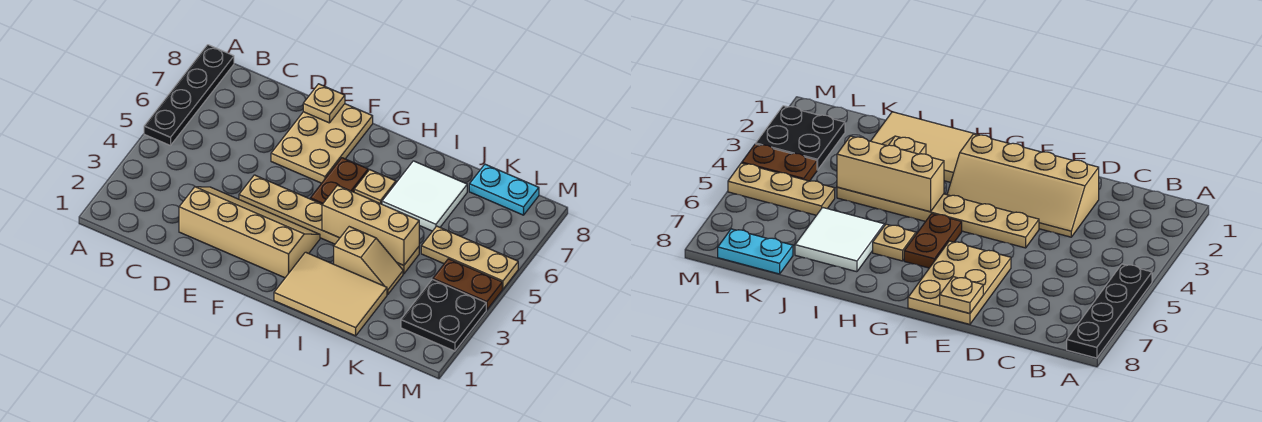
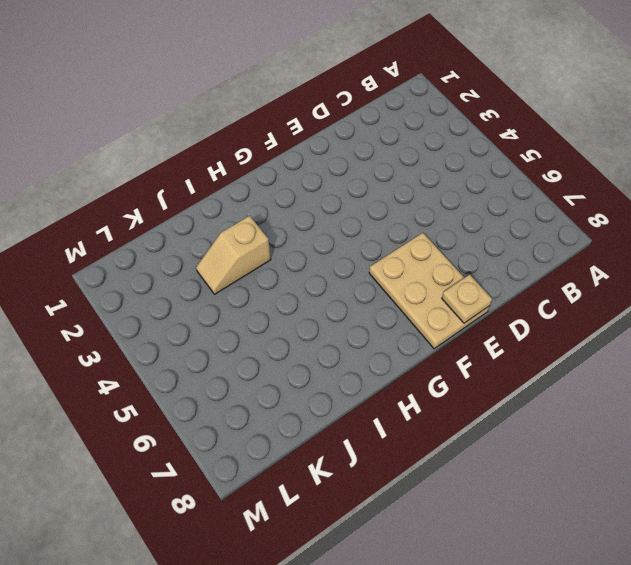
none -> black plate A5:A8 level 1
none -> tan slope D2:G3 level 1 top 2
none -> tan plate E4:J4 level 1

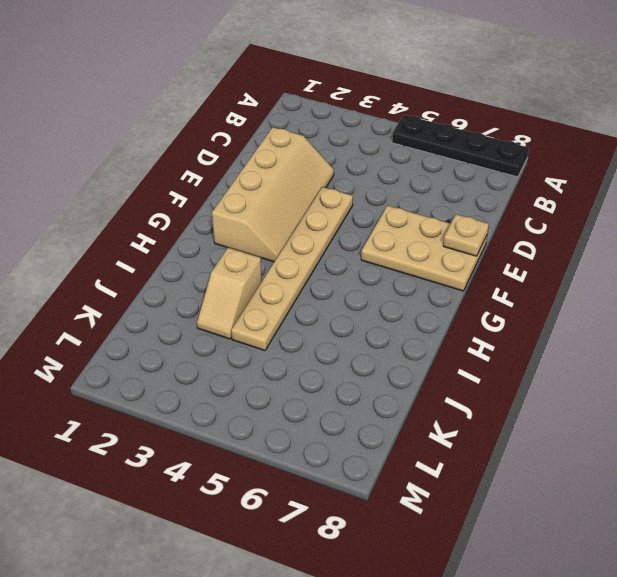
none -> brown plate G5:G6 level 1
none -> tan tile H1:J2 level 1
none -> tan plate H6 level 1

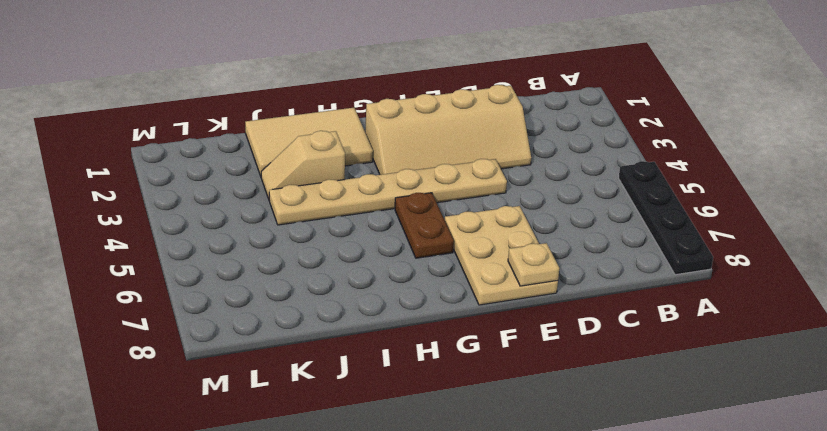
none -> tan plate H6 level 1
none -> white tile I6:J7 level 1
none -> tan plate K5:M5 level 1

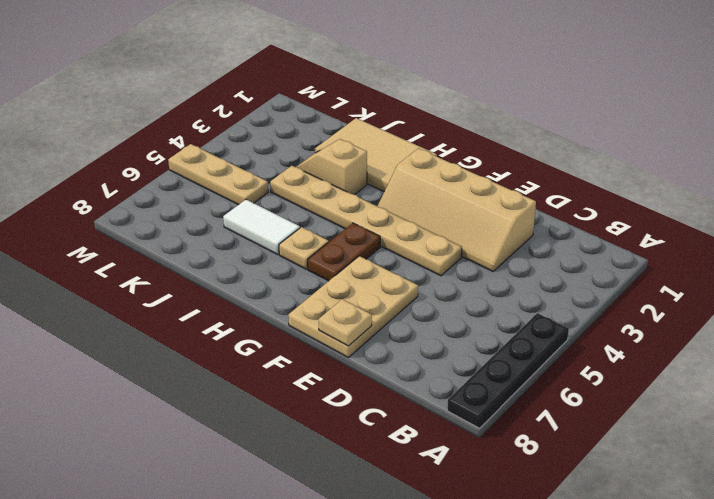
white tile I6:J6 level 1 -> white tile I6:J7 level 1
none -> cyan plate K8:L8 level 1
none -> black plate L2:M3 level 1
none -> brown plate L4:M4 level 1

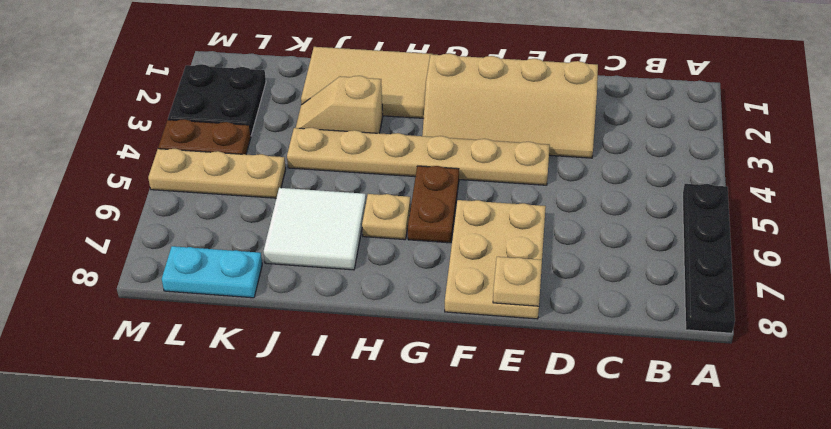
none -> tan brick H4:J4 level 2

